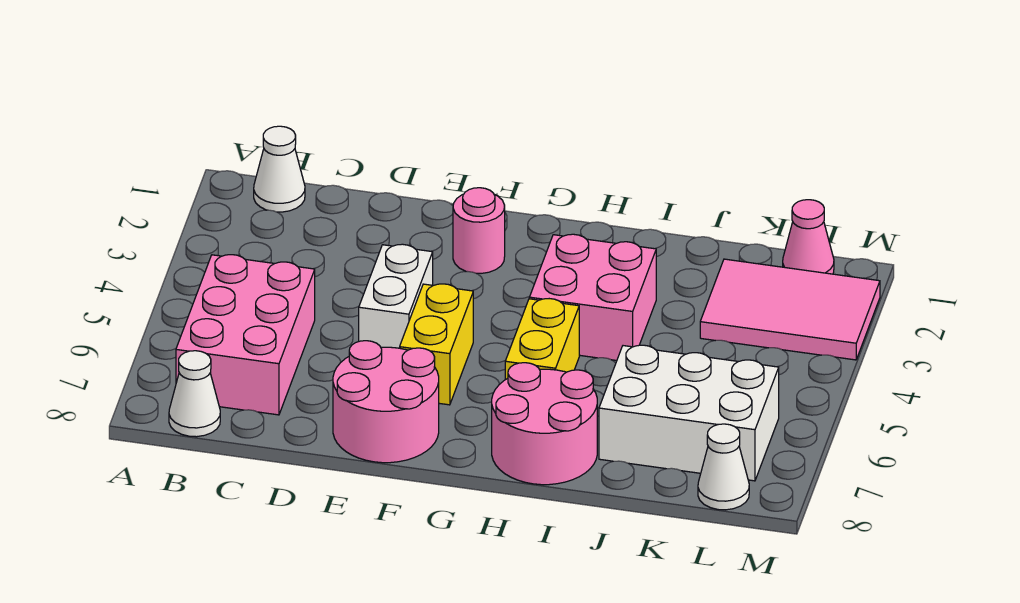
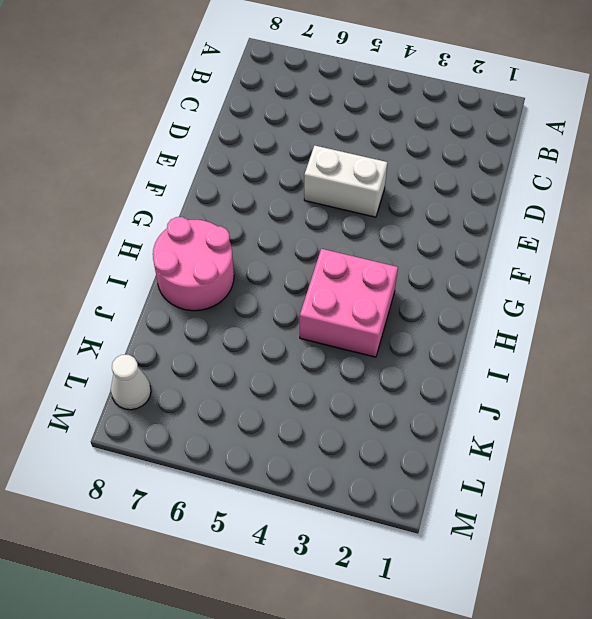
none -> white cone B1 level 1
none -> pink brick B5:C7 level 1
none -> white cone B8 level 1

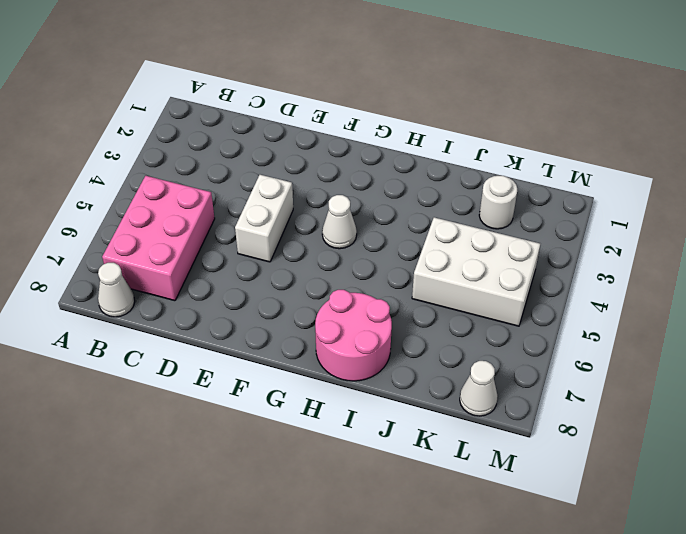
white cone G4 level 1 -> white cone B1 level 1
white brick J4:L5 level 1 -> white brick J6:L7 level 1
white round brick K2 level 1 -> pink tile K2:M3 level 1
none -> pink round brick E7:F8 level 1
none -> pink round brick F2 level 1
none -> yellow brick F5:F6 level 1

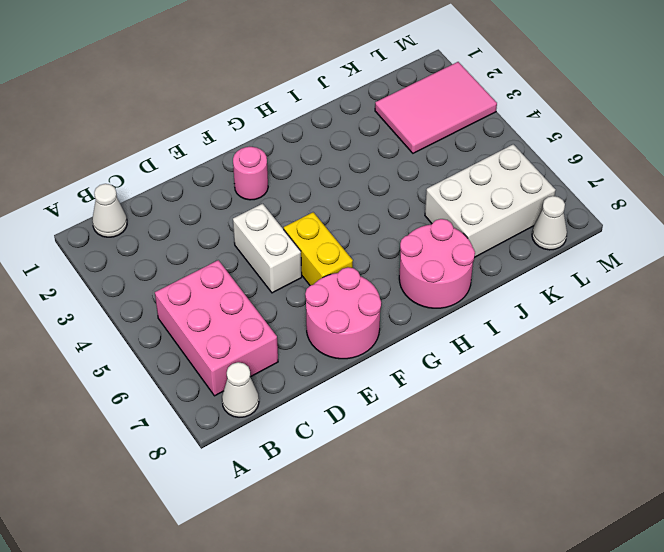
none -> pink brick H3:I4 level 1
none -> yellow brick H5:H6 level 1
none -> pink cone L1 level 1

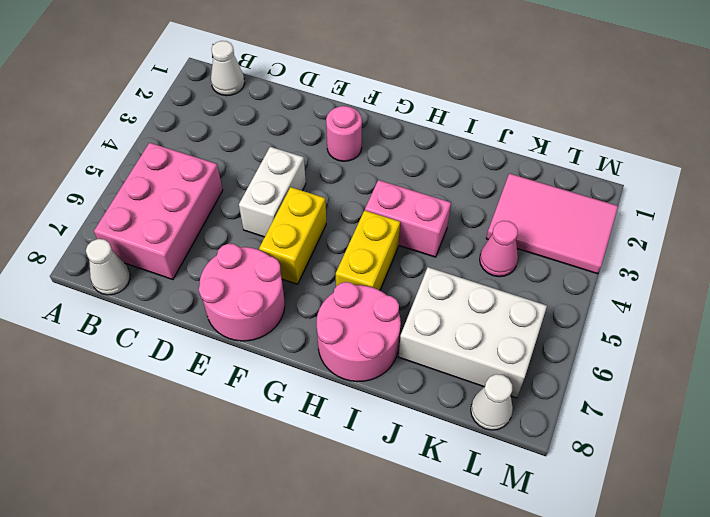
pink brick H4:I4 level 1 -> pink brick H3:I4 level 1
pink cone K4 level 1 -> pink cone L1 level 1

